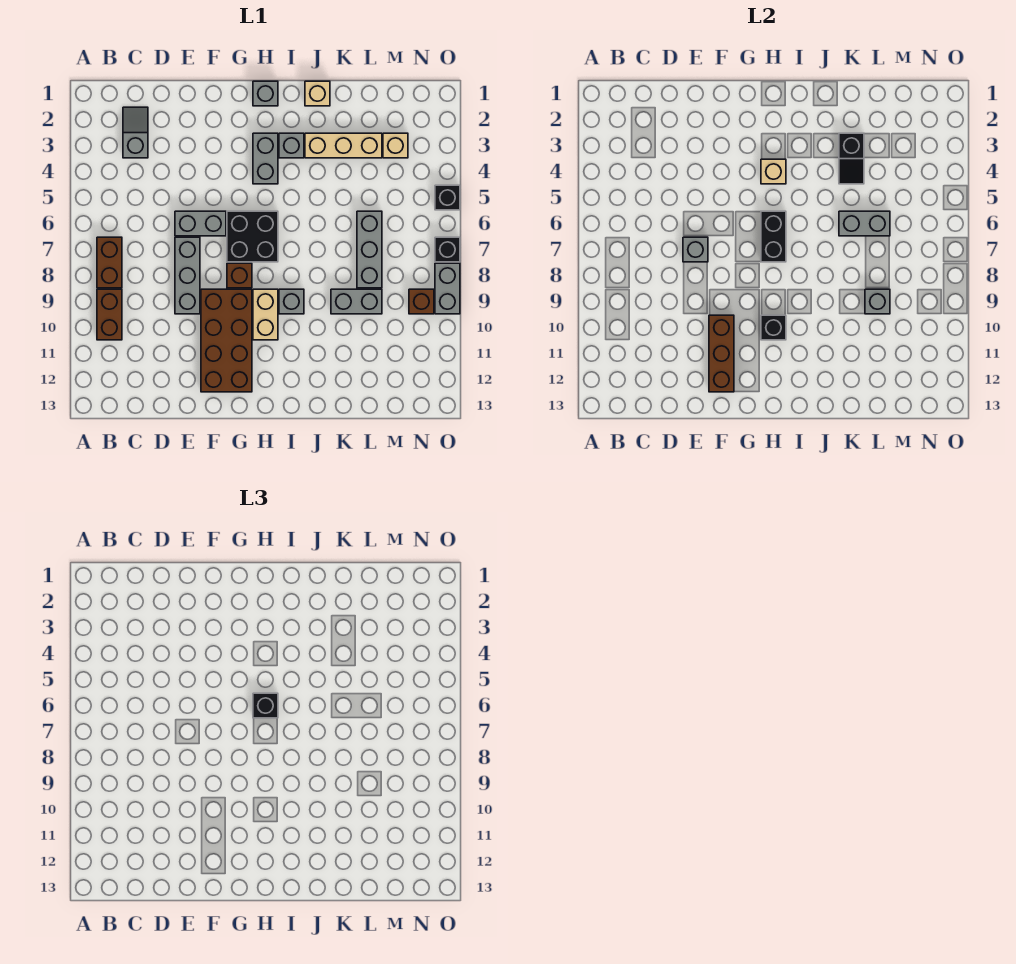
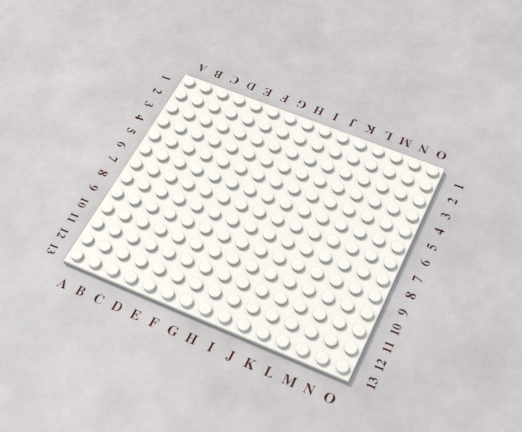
none -> brown brick B7:B8 level 1
none -> brown brick B9:B10 level 1
none -> grey slope C2:C3 level 1 top 3
none -> grey brick E6:F6 level 1

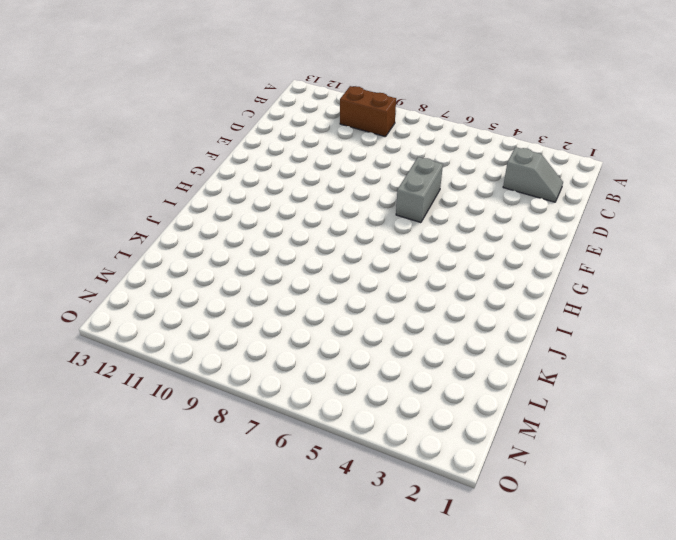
none -> brown brick B7:B8 level 1
none -> grey brick E7:E9 level 1
none -> brown brick F9:G12 level 1
none -> black brick G6:H7 level 1

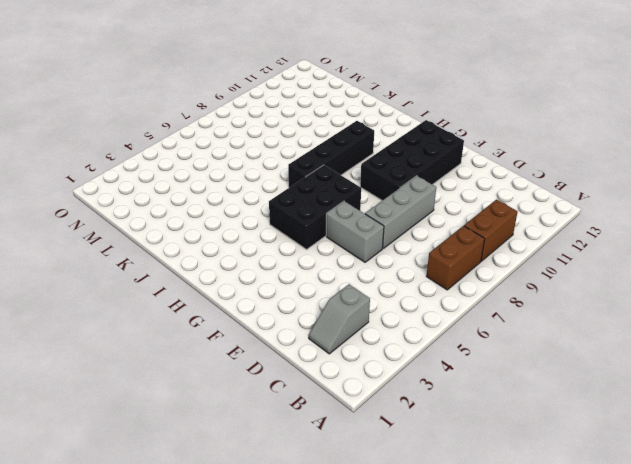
black brick F9:G12 level 1 -> brown brick F9:G12 level 1
black brick G5:H7 level 1 -> black brick G6:H7 level 1
black brick I7:I10 level 1 -> grey brick I9 level 1
none -> brown brick G8 level 1
none -> grey brick H1 level 1
none -> grey brick H3:H4 level 1
none -> tan brick H9:H10 level 1

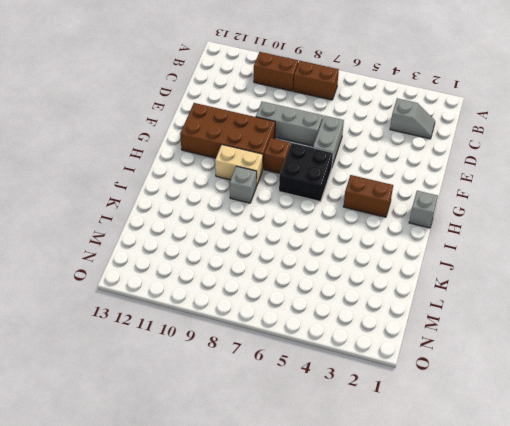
brown brick H3:H4 level 1 -> grey brick H3:H4 level 1
none -> grey brick I3 level 1
none -> tan brick J1 level 1
none -> tan brick J3:L3 level 1
none -> grey brick K9:L9 level 1

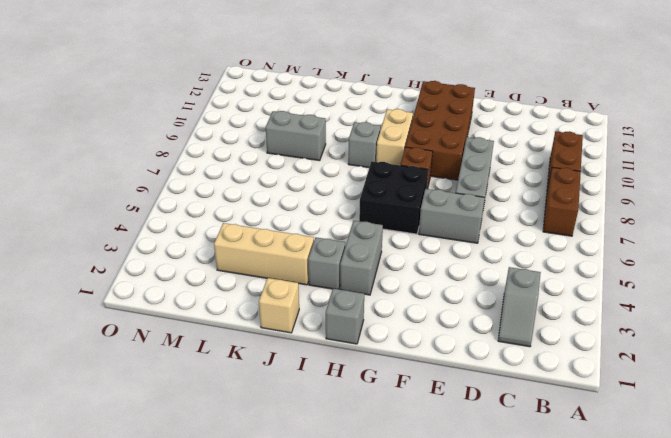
none -> grey brick L6:L8 level 1
none -> tan brick M3 level 1
none -> brown brick N9 level 1
none -> black brick O5 level 1

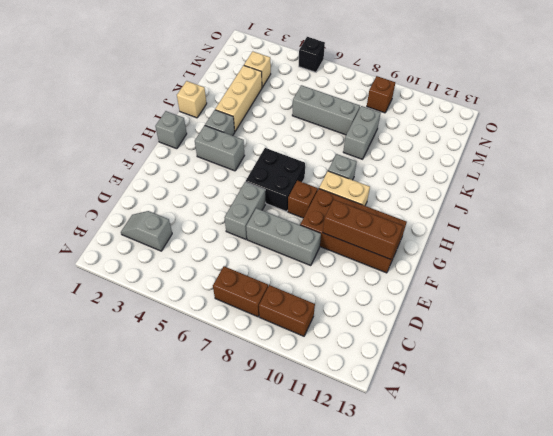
none -> black brick O7 level 1
none -> grey brick O8:O9 level 1
none -> grey brick E7 level 2
none -> tan brick H4 level 2

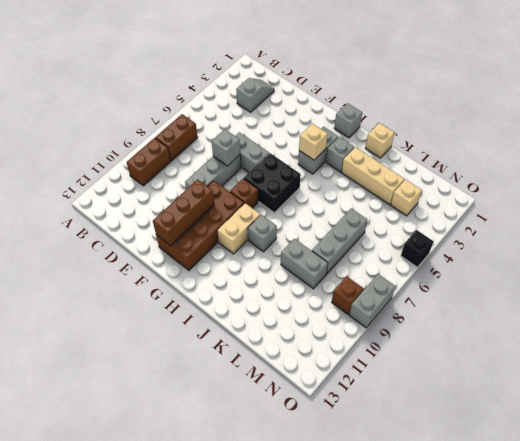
none -> black brick O7 level 1
none -> black brick H6:H7 level 2
none -> black brick H10 level 2
none -> black slope K3:K4 level 2 top 3

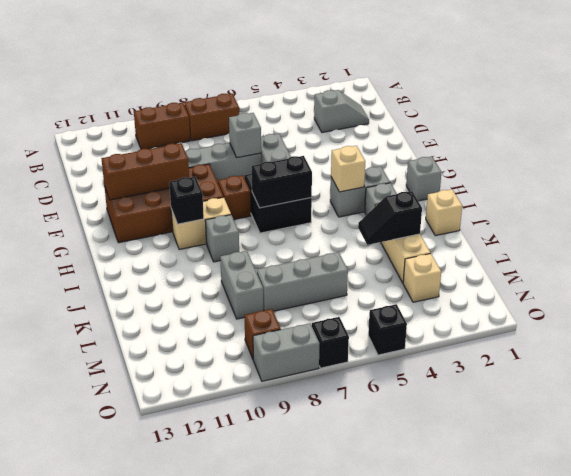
none -> grey brick K6:L6 level 2
none -> grey brick L9 level 2
none -> black brick H6 level 3

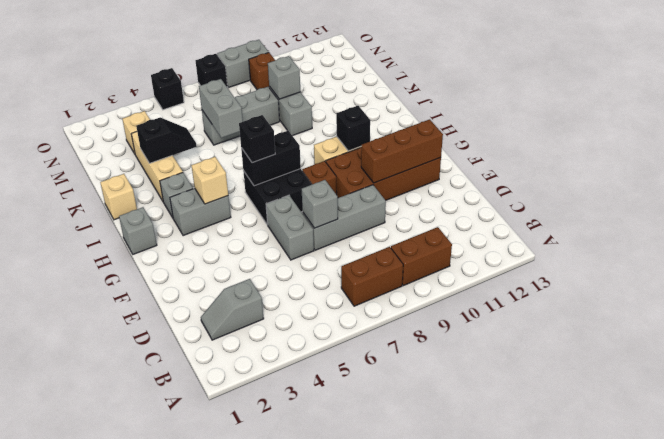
none -> grey brick I9 level 1

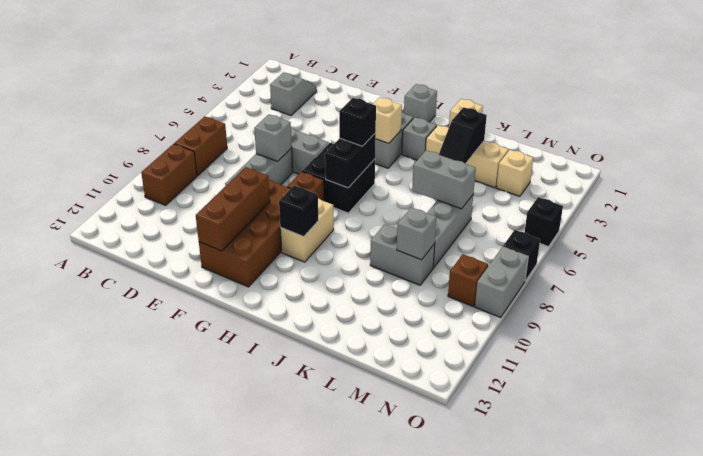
none -> grey brick I9 level 1

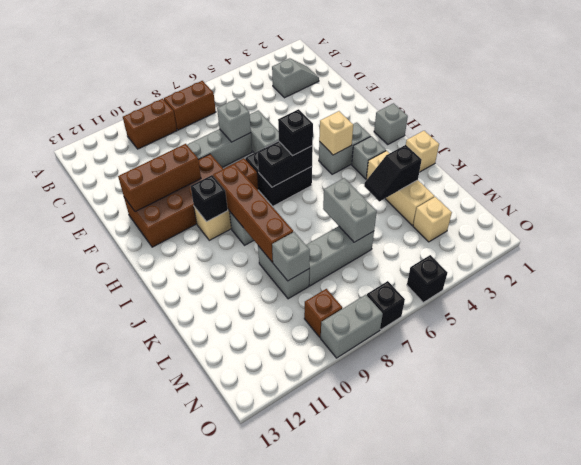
brown brick H9:K9 level 2 -> none

